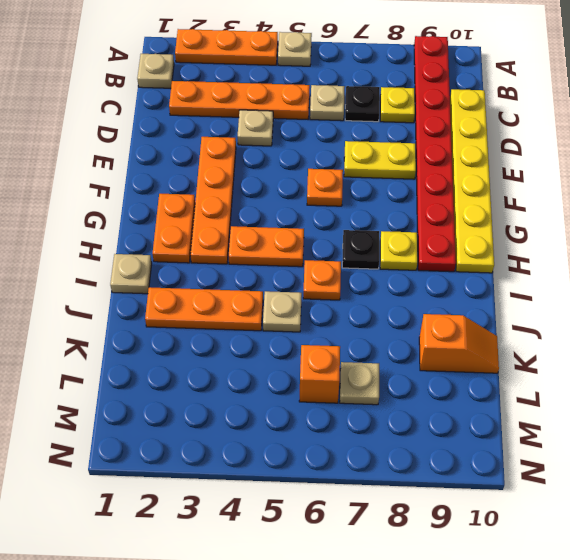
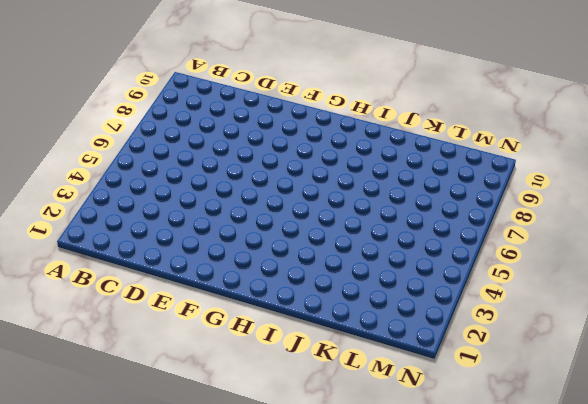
none -> orange plate A2:A4 level 1
none -> tan plate A5 level 1
none -> red plate A9:H9 level 1

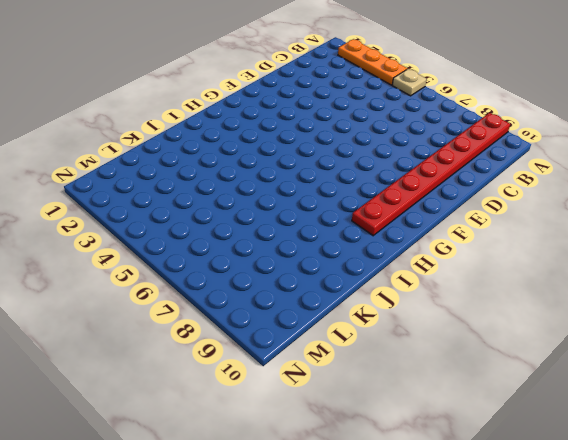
none -> tan plate B1 level 1
none -> orange plate C2:C5 level 1
none -> tan plate C6 level 1

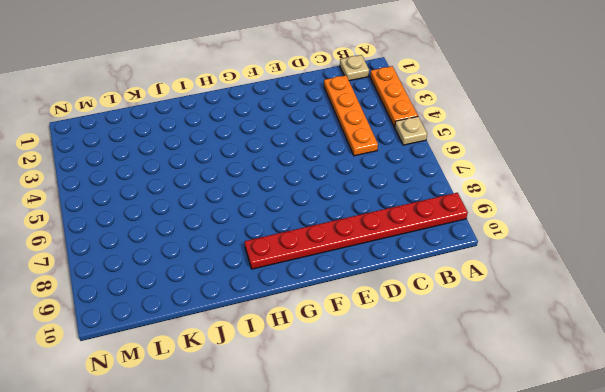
none -> tan plate C6 level 1
none -> black plate C7 level 1
none -> yellow plate C8 level 1

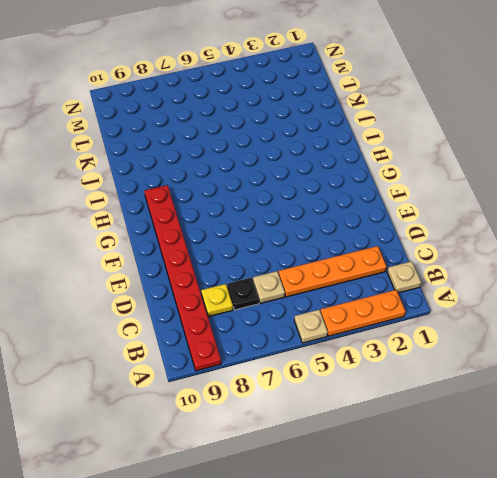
none -> yellow plate C10:H10 level 1
none -> tan plate D4 level 1
none -> orange plate E3:H3 level 1

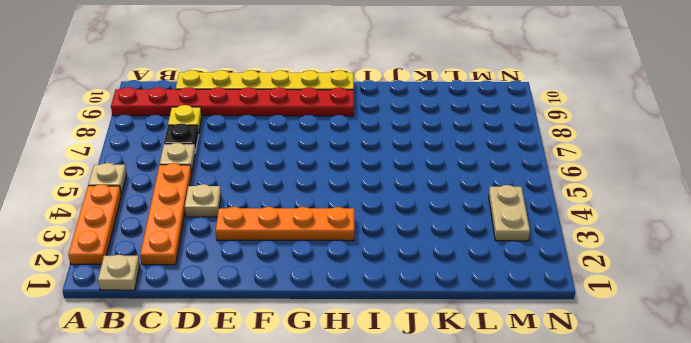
tan plate M3:M4 level 1 -> none
none -> yellow plate E7:E8 level 1
none -> orange plate F6 level 1
none -> orange plate G2:H2 level 1

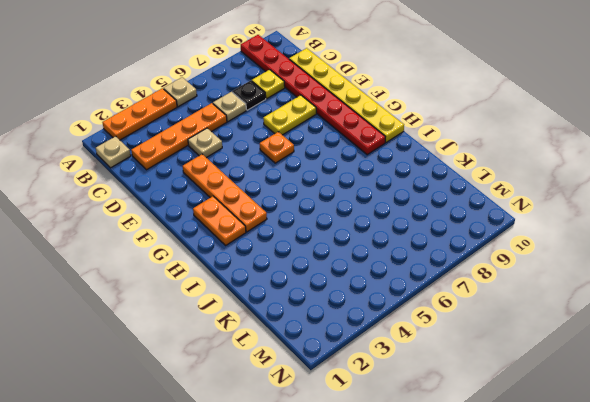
none -> orange plate H4:H5 level 1
none -> black plate H7 level 1
none -> yellow plate H8 level 1

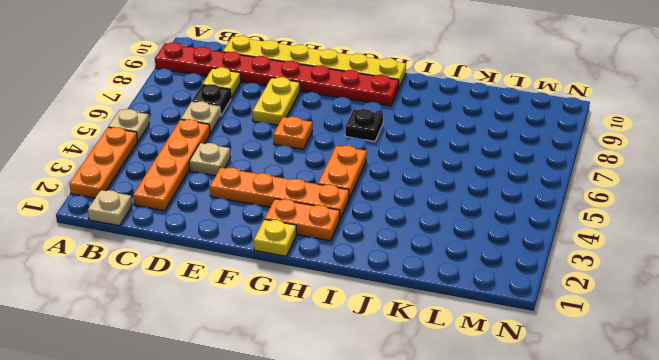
yellow plate G1 level 1 -> yellow plate H8 level 1
none -> tan plate I1 level 1
none -> orange plate I6 level 1
none -> orange plate J2:J4 level 1

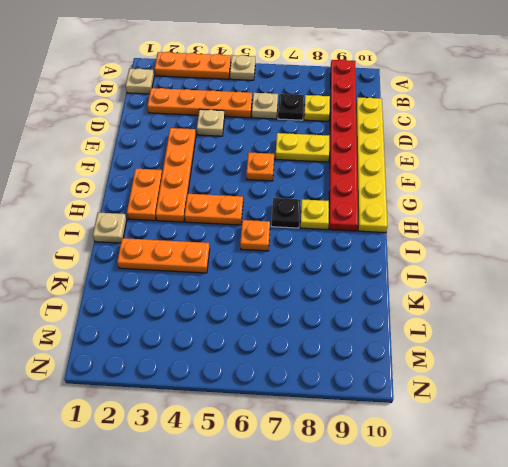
none -> tan plate J5 level 1
none -> orange slope K9:K10 level 1 top 9
none -> orange brick L6 level 1

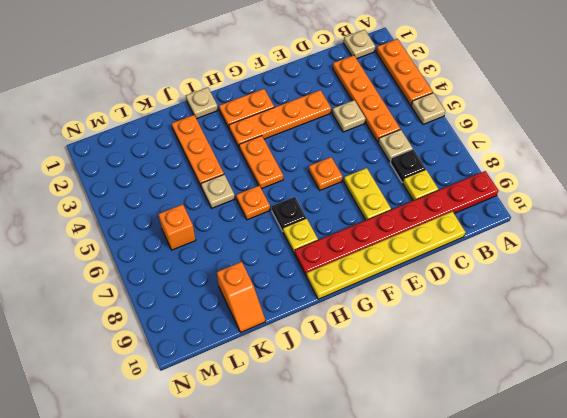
none -> tan plate L7 level 1

